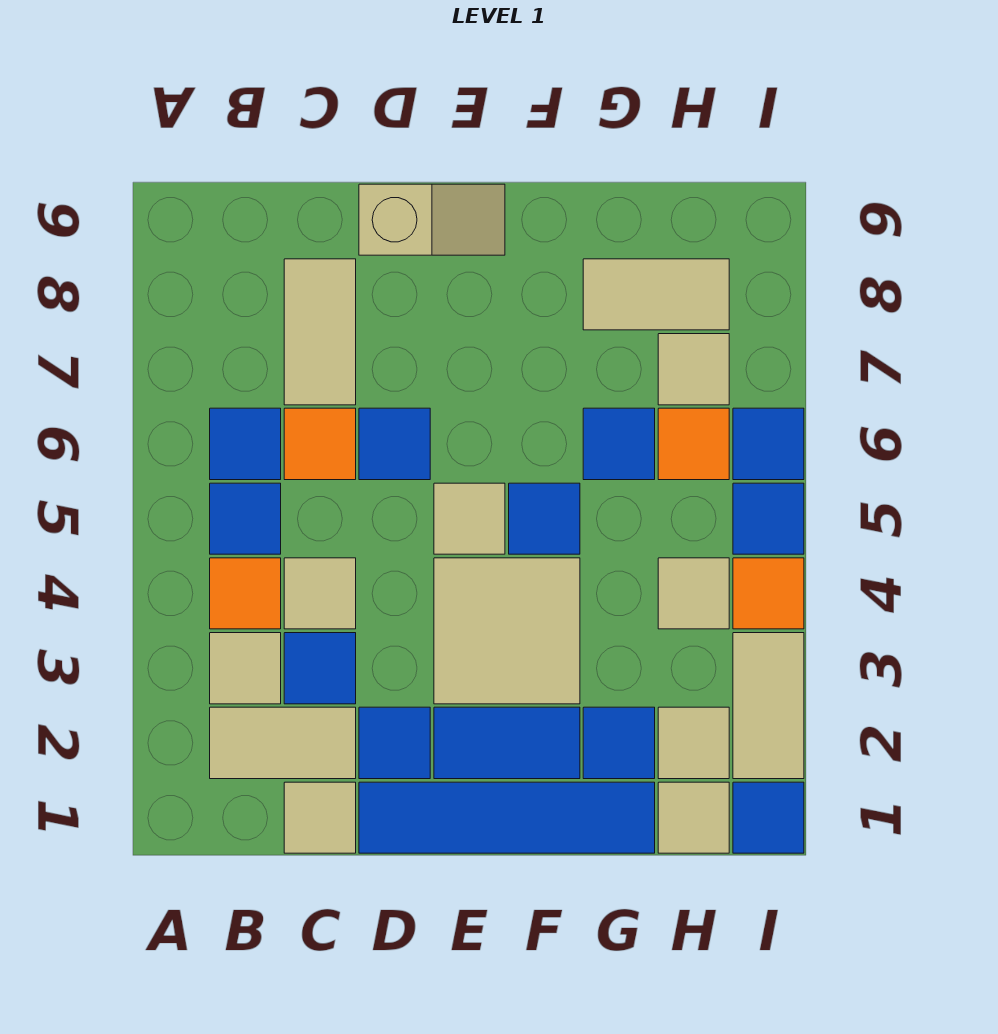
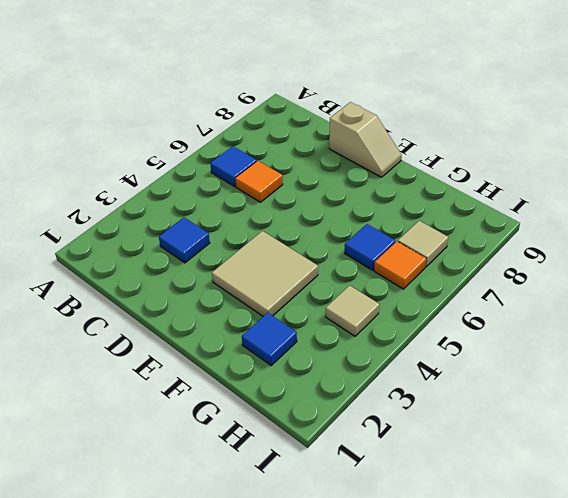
none -> tan tile B2:C2 level 1
none -> tan tile B3 level 1
none -> orange tile B4 level 1
none -> blue tile B5 level 1

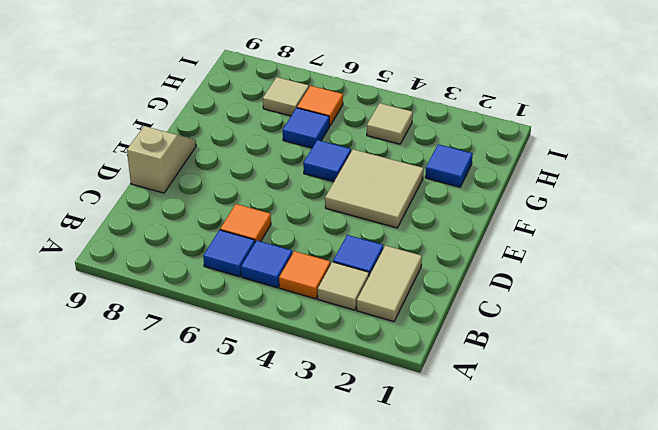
none -> tan tile C1 level 1
none -> tan tile C4 level 1
none -> tan tile C7:C8 level 1
none -> blue tile D1:G1 level 1

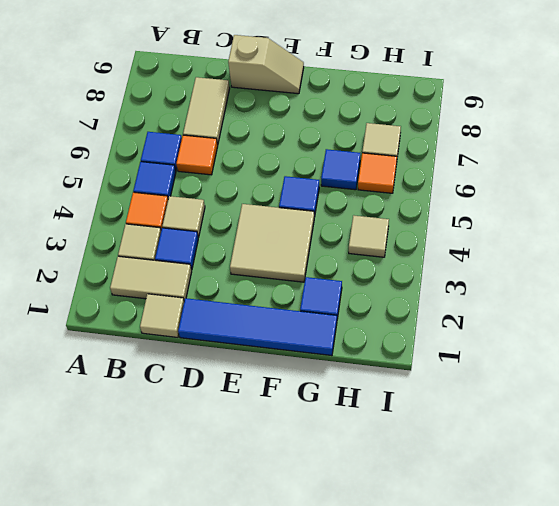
none -> blue tile D2 level 1
none -> blue tile D6 level 1
none -> blue tile E2:F2 level 1
none -> tan tile E5 level 1

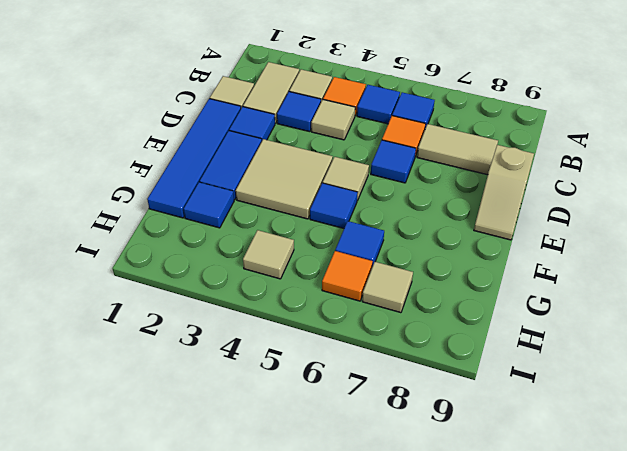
none -> tan tile G8:H8 level 1
none -> tan tile H1 level 1
none -> tan tile H2 level 1
none -> blue tile I1 level 1

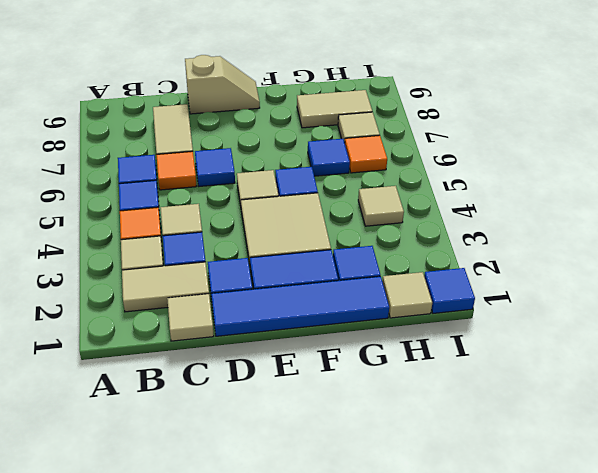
none -> tan tile H2 level 1
none -> tan tile I2:I3 level 1
none -> orange tile I4 level 1
none -> blue tile I5 level 1

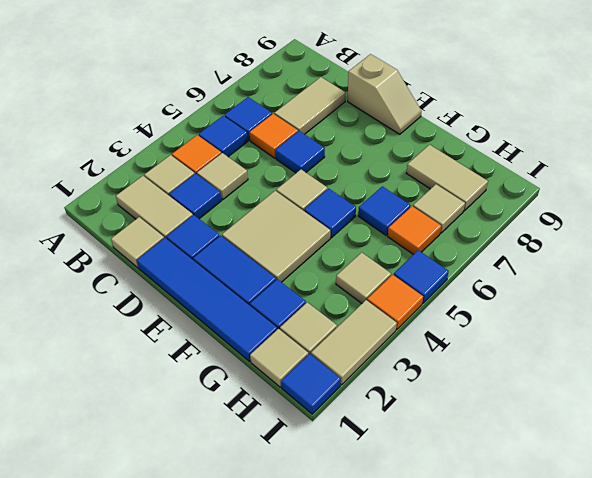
none -> blue tile I6 level 1

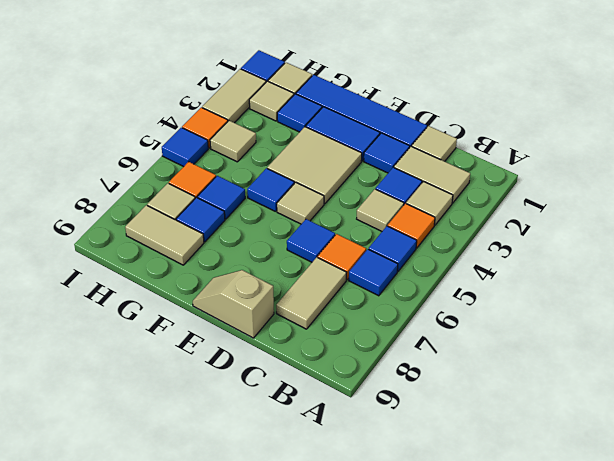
blue tile G7 level 1 -> blue tile I6 level 1

